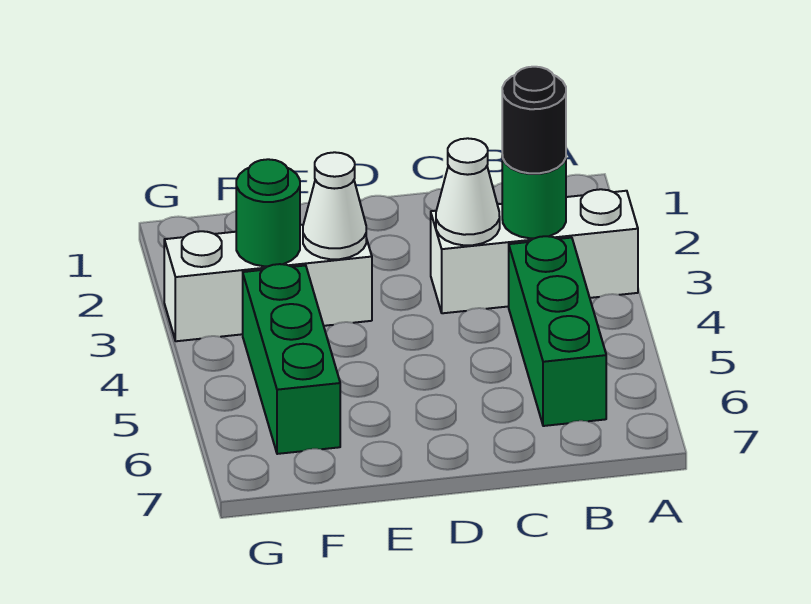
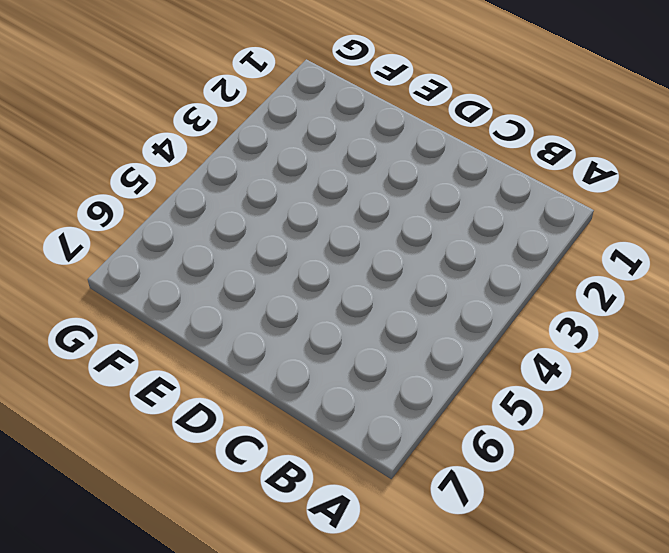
none -> white brick A3:C3 level 1
none -> green brick B4:B6 level 1

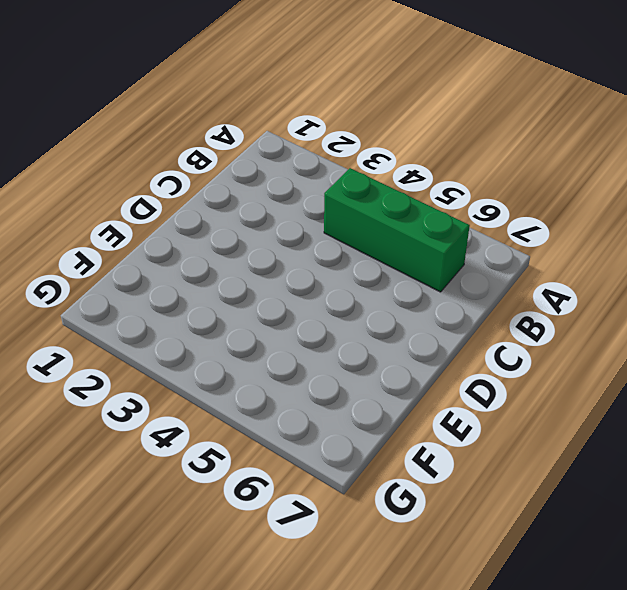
none -> white brick A3:C3 level 1
none -> white brick E3:G3 level 1

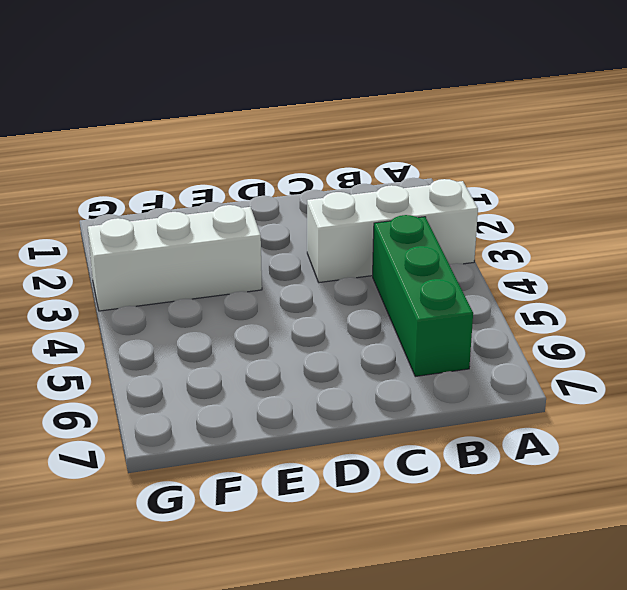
none -> green brick F4:F6 level 1
none -> green round brick B3 level 2

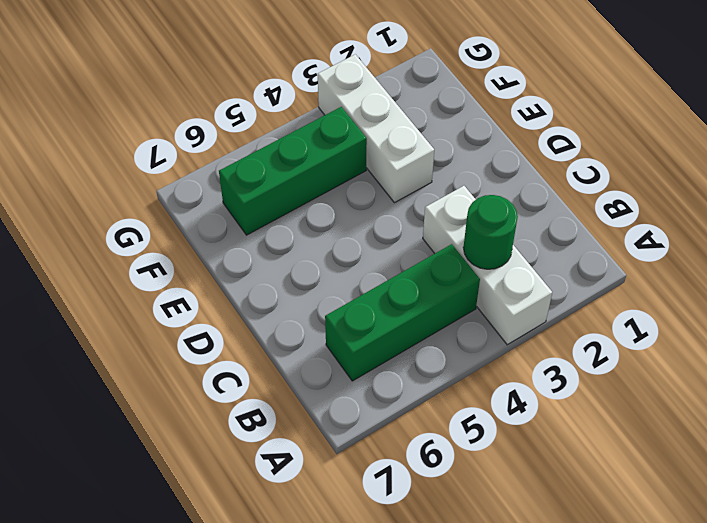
none -> white cone C3 level 2
none -> white cone E3 level 2

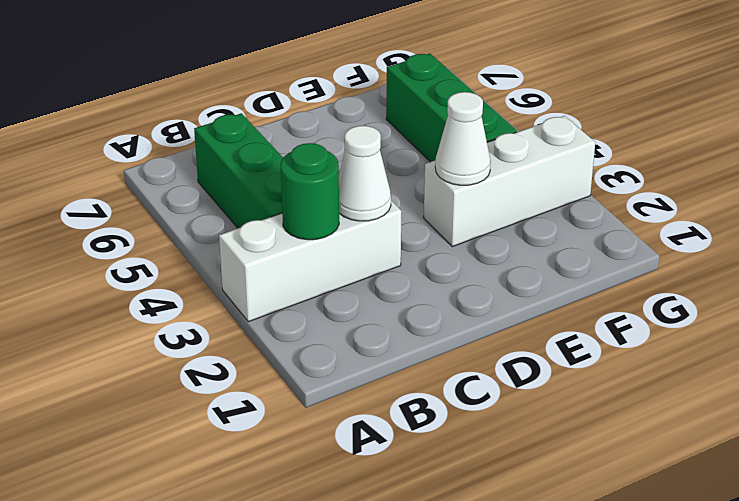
none -> green round brick F3 level 2
none -> black round brick B3 level 3

